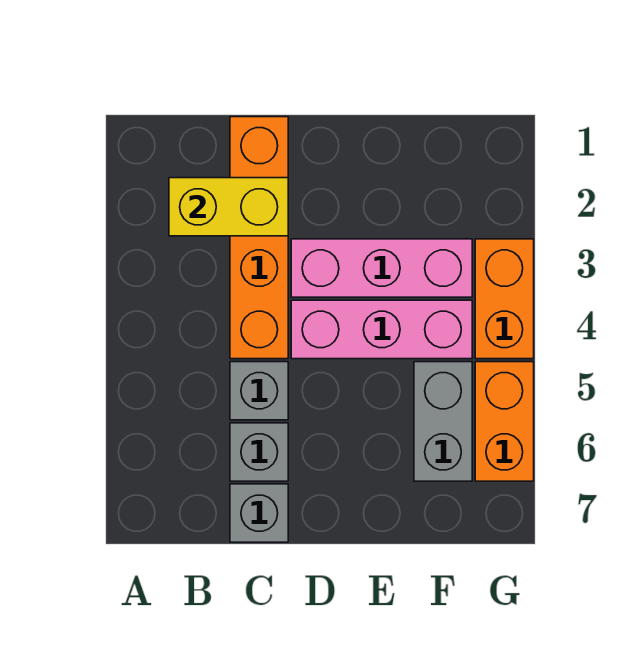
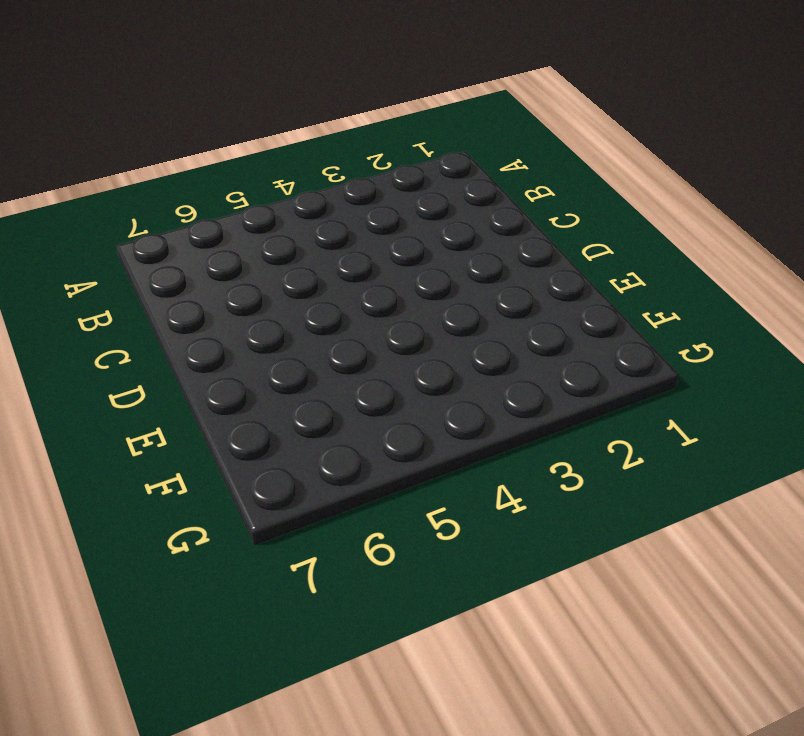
none -> orange brick C1:C4 level 1
none -> grey brick C5 level 1

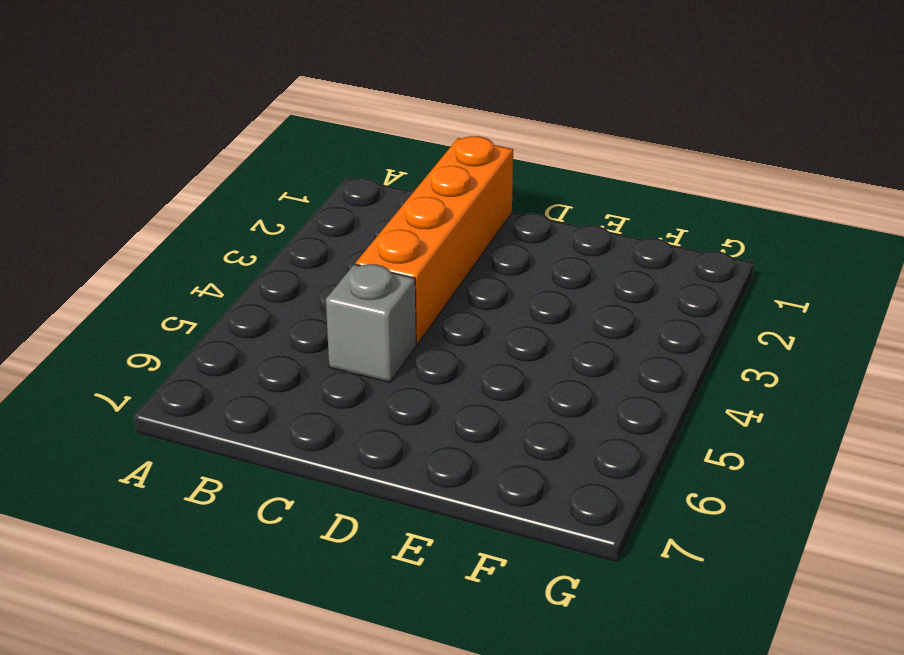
none -> grey brick C6 level 1
none -> grey brick C7 level 1

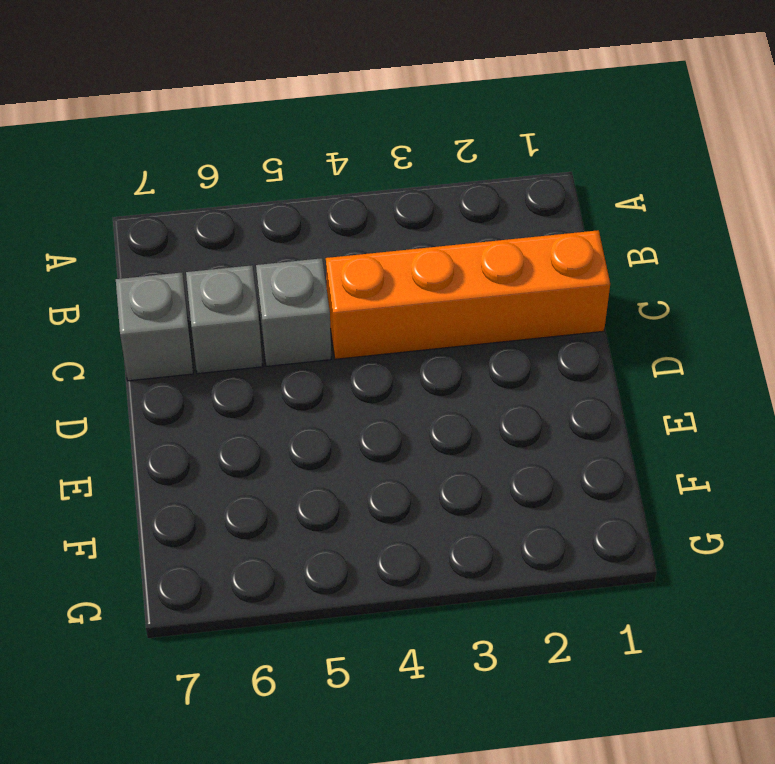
none -> pink brick D3:F3 level 1
none -> pink brick D4:F4 level 1

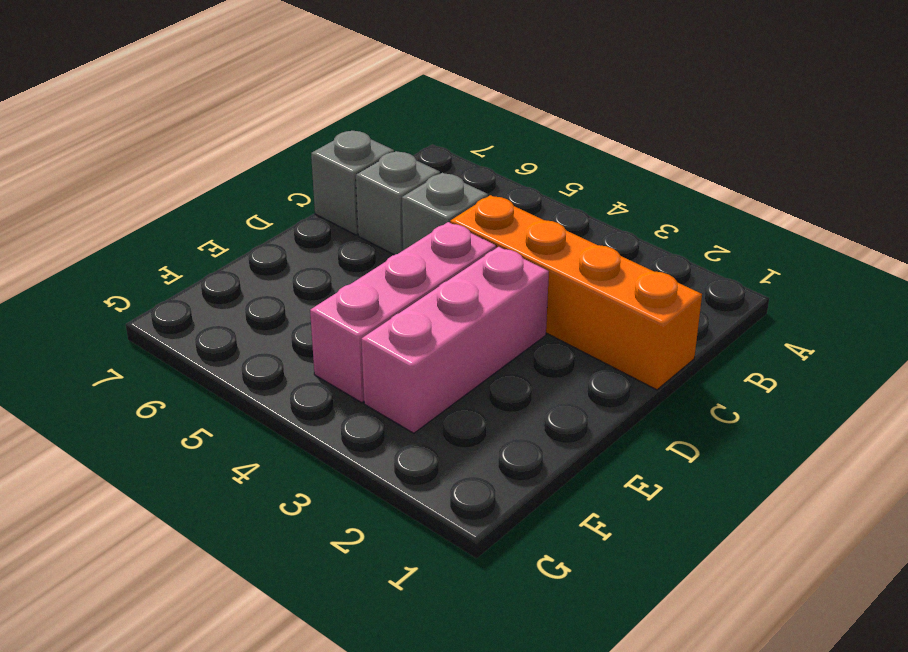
none -> grey brick F5:F6 level 1
none -> orange brick G3:G4 level 1

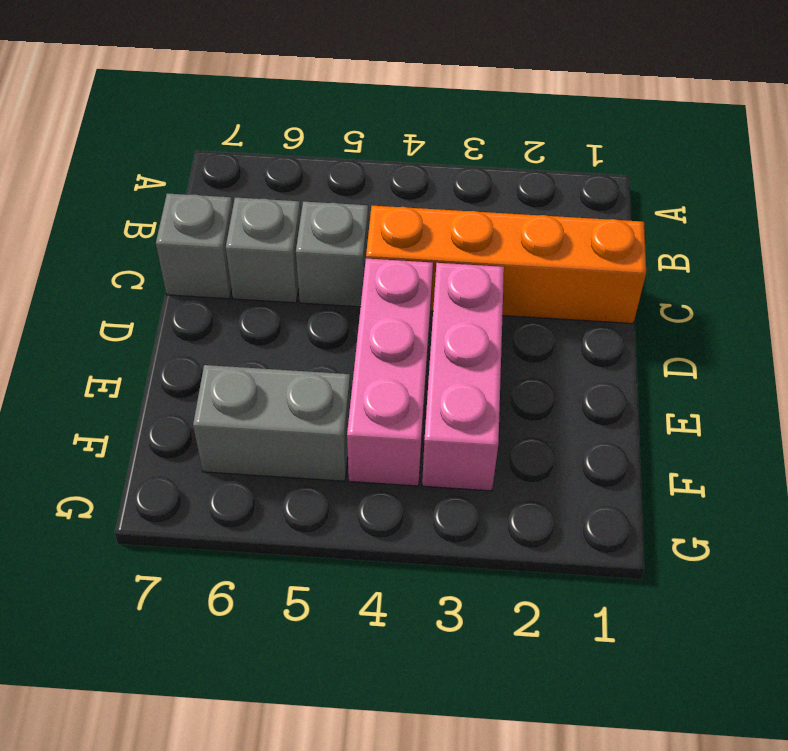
none -> orange brick G3:G4 level 1
none -> orange brick G5:G6 level 1

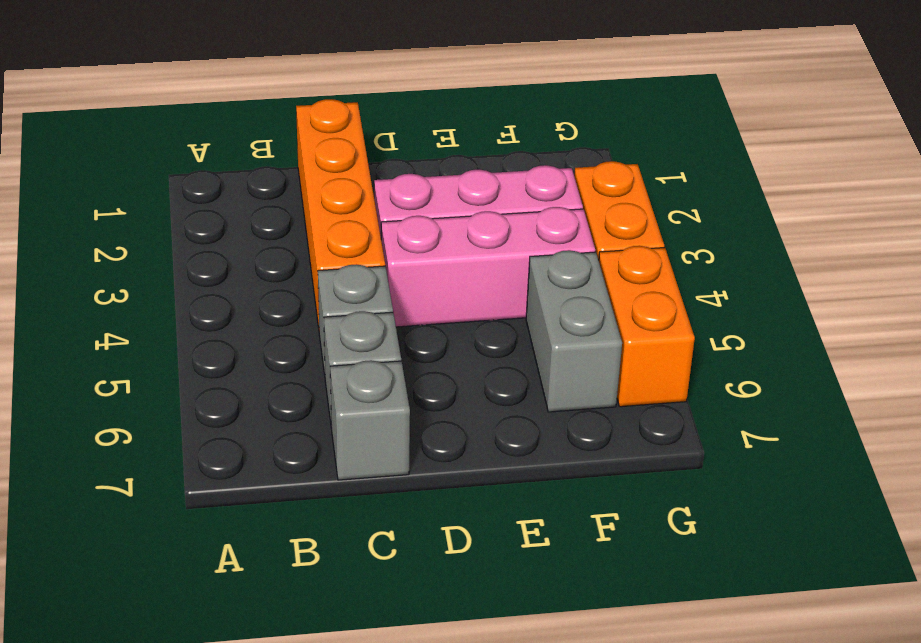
none -> yellow brick B2:C2 level 2

